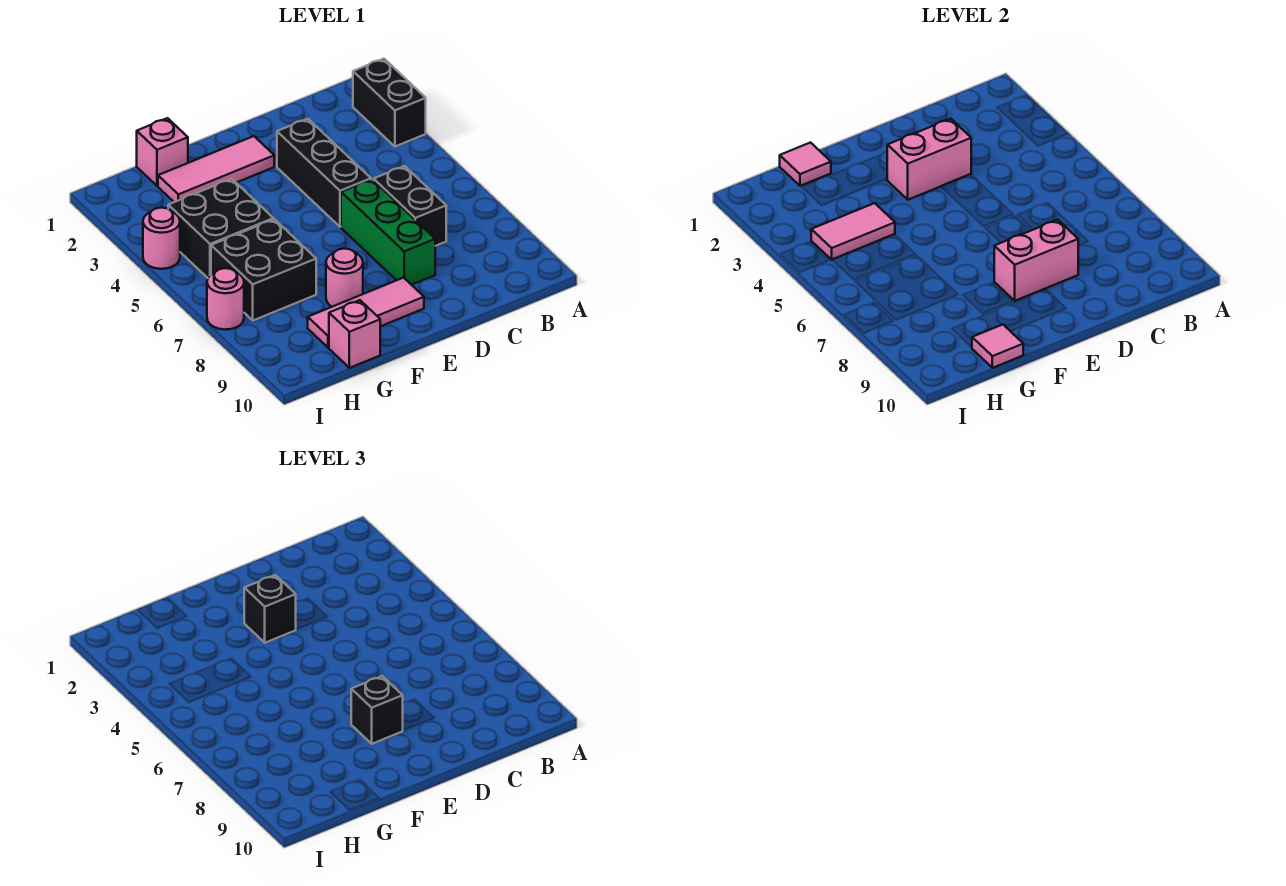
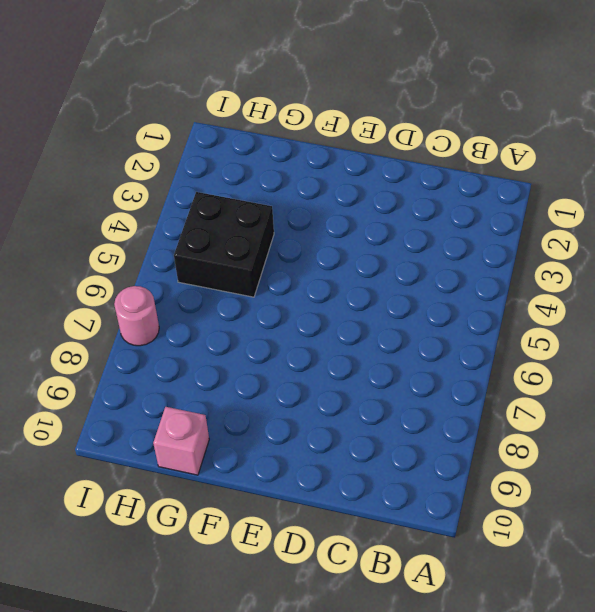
none -> black brick A2:A3 level 1
none -> black brick C6:C7 level 1
none -> black brick D3:D5 level 1

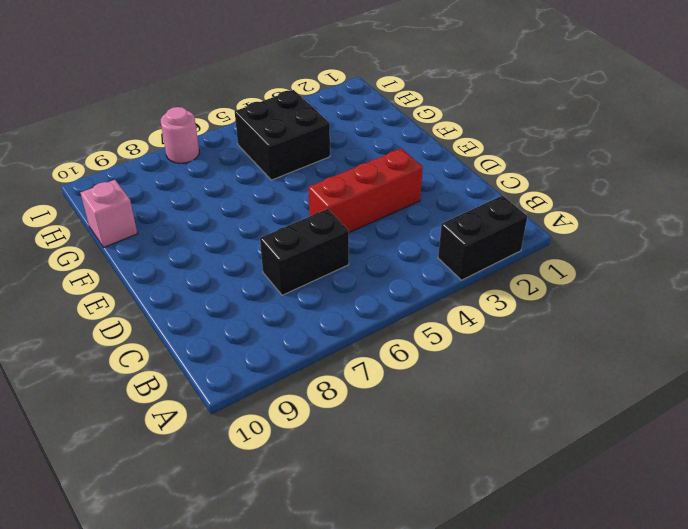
red brick D3:D5 level 1 -> black brick D3:D5 level 1
none -> green brick D6:D8 level 1
none -> pink tile E2:G2 level 1
none -> pink tile E9:G9 level 1

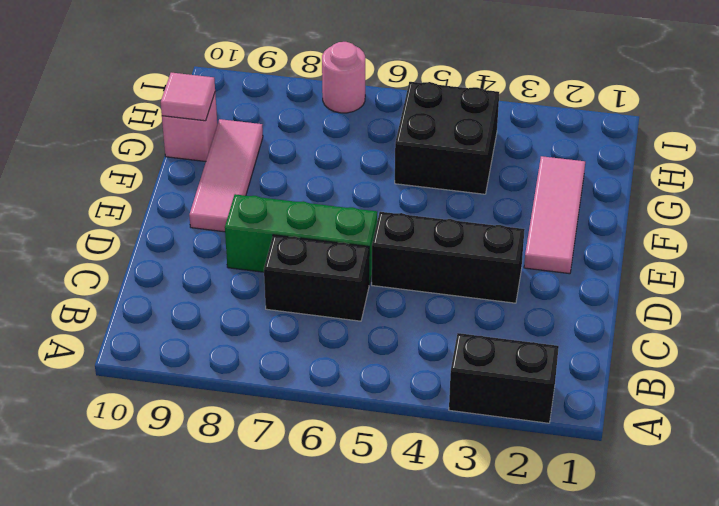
none -> pink round brick F8 level 1
none -> pink brick G1 level 1
none -> black brick G6:H7 level 1

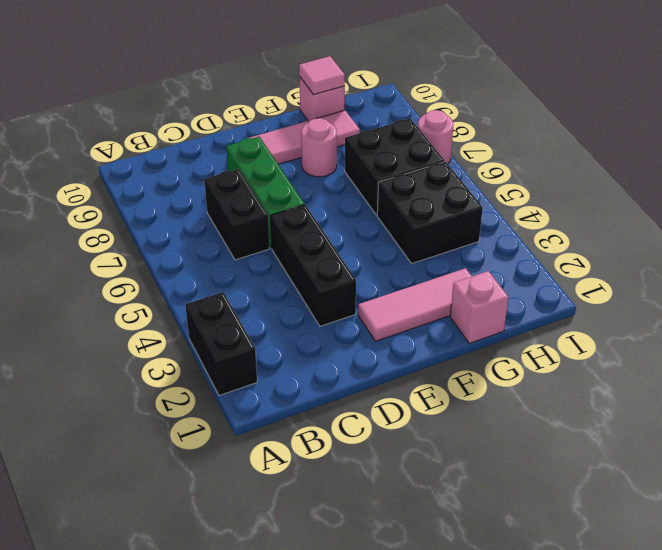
none -> pink round brick I4 level 1
none -> pink brick D3:E3 level 2
none -> pink brick D8:E8 level 2

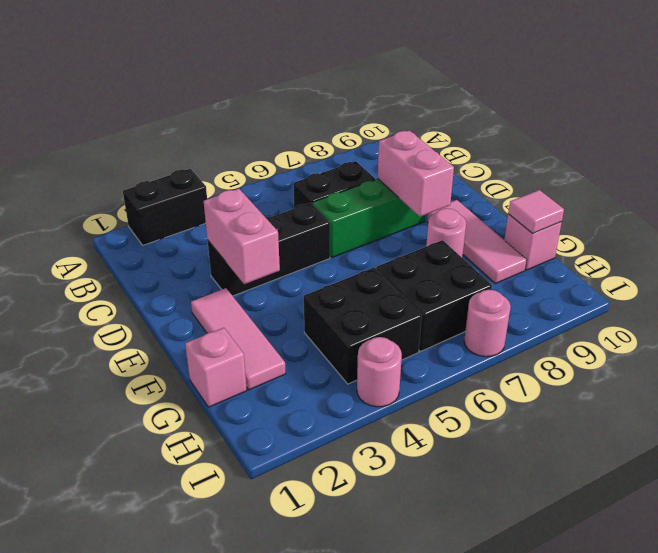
none -> pink tile G1 level 2
none -> pink tile G4:H4 level 2
none -> black brick E3 level 3

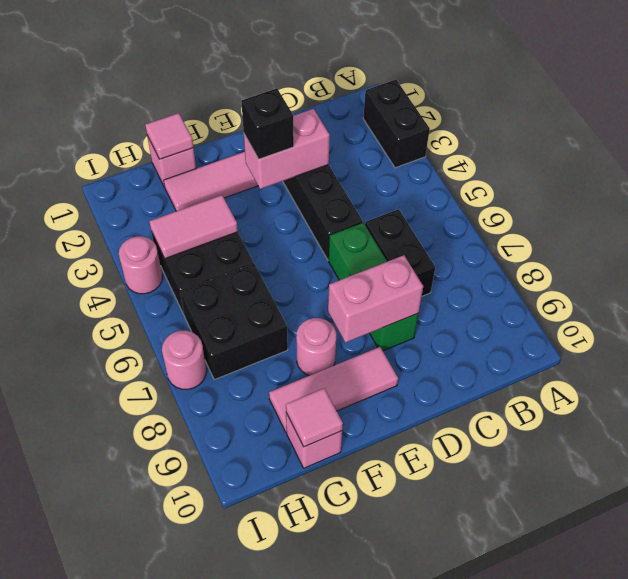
none -> black brick E8 level 3

